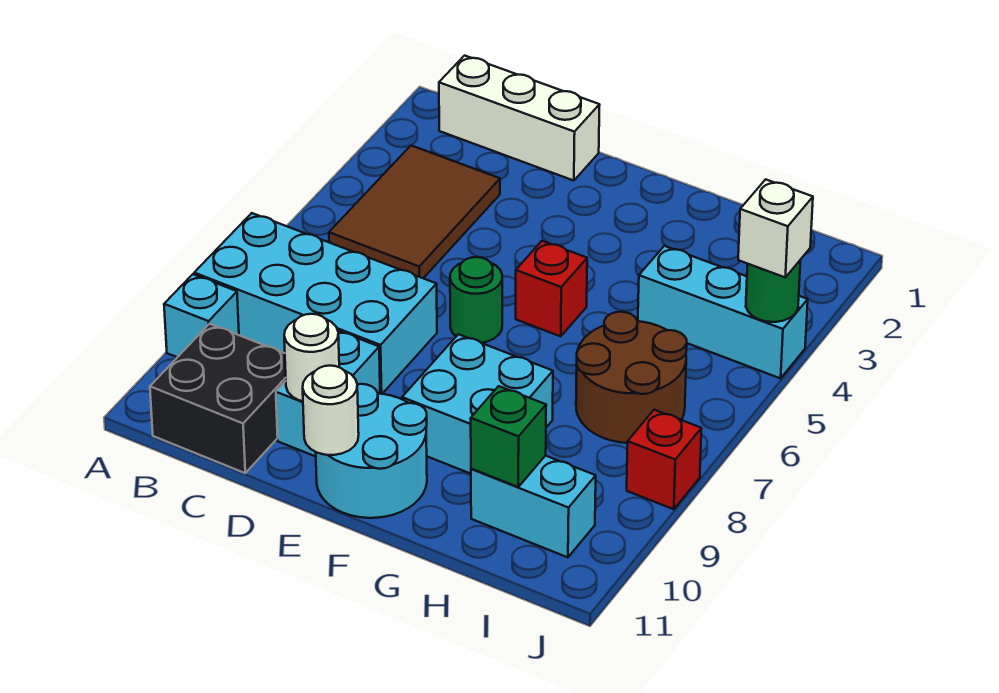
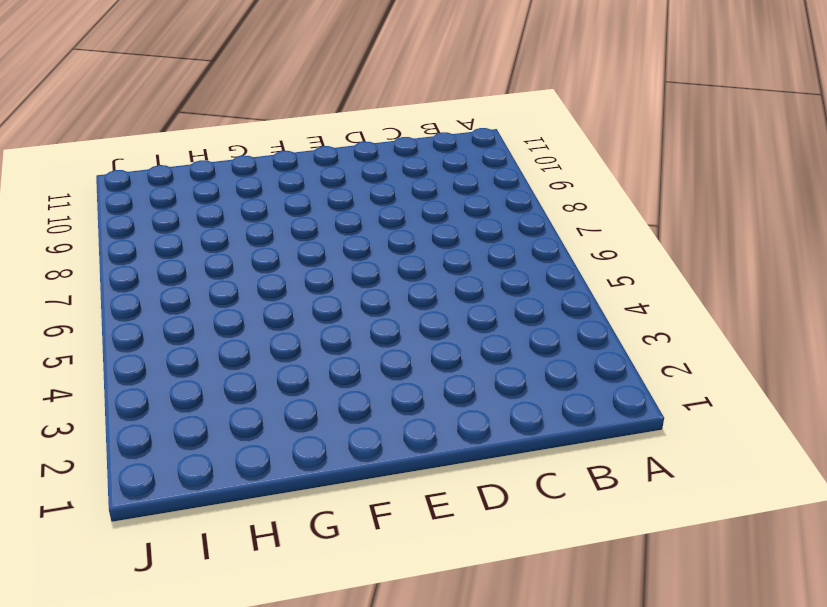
none -> cyan brick A7:D8 level 1
none -> cyan brick A9 level 1
none -> white brick B1:D1 level 1

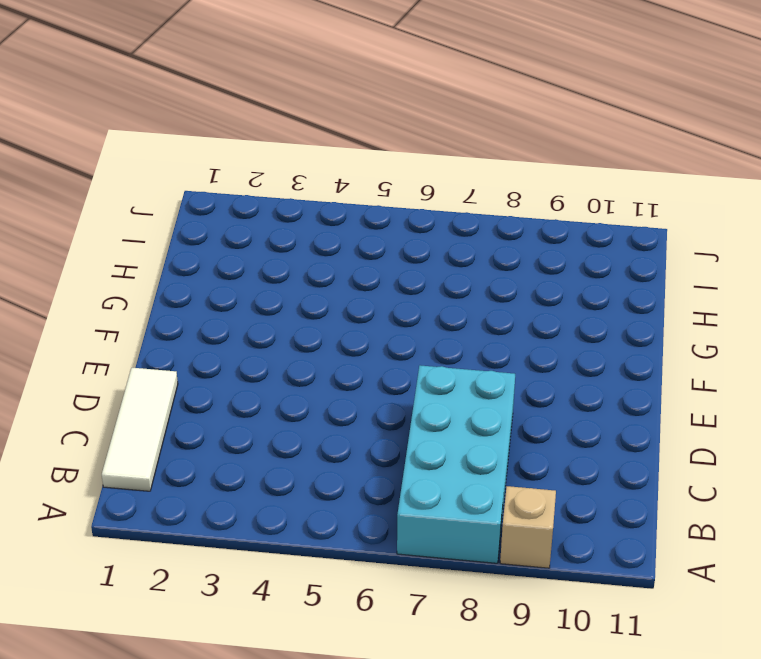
tan brick A9 level 1 -> cyan brick A9 level 1
white tile B1:D1 level 1 -> white brick B1:D1 level 1
none -> brown tile B3:C5 level 1
none -> black brick B10:C11 level 1
none -> cyan brick D9:D10 level 1

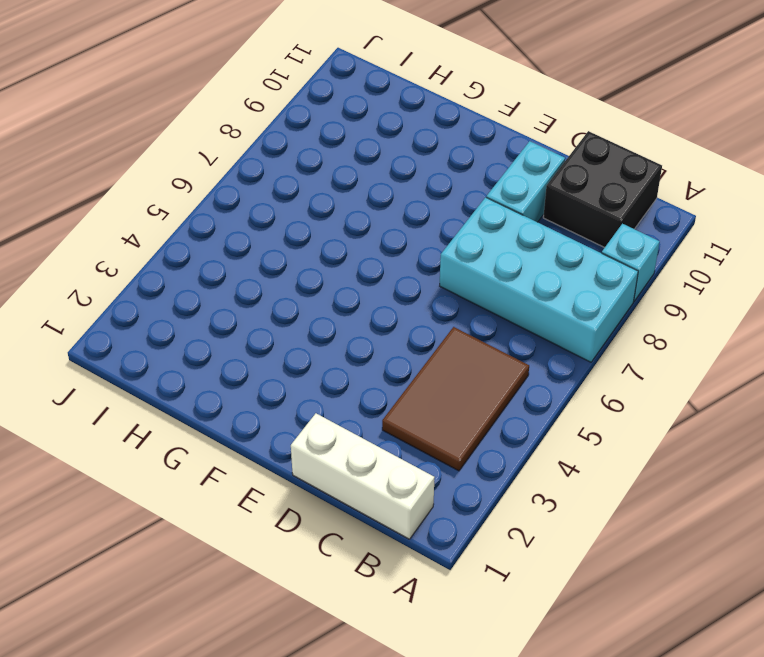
none -> green round brick E6 level 1
none -> cyan round brick E10:F11 level 1
none -> red brick F5 level 1

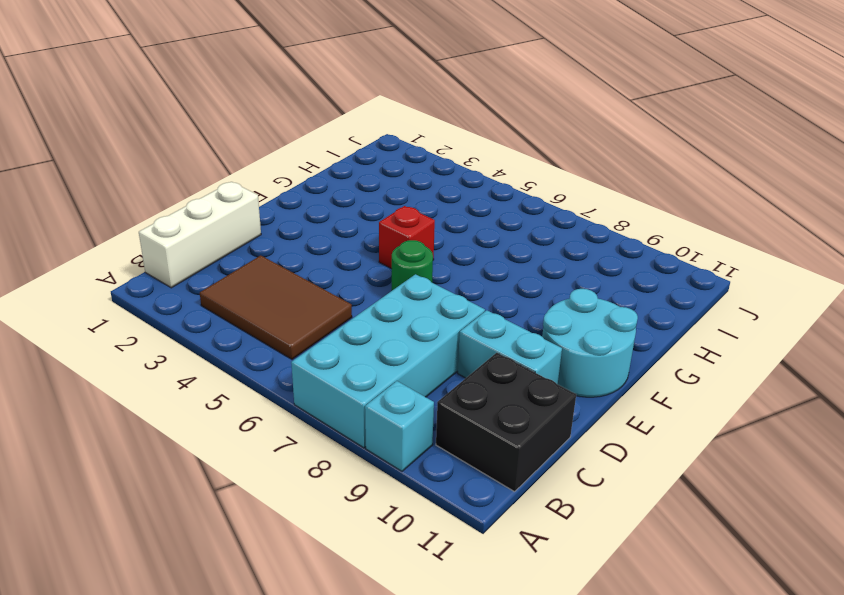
none -> cyan brick F8:G9 level 1
none -> cyan brick H4:J4 level 1
none -> brown round brick H6:I7 level 1

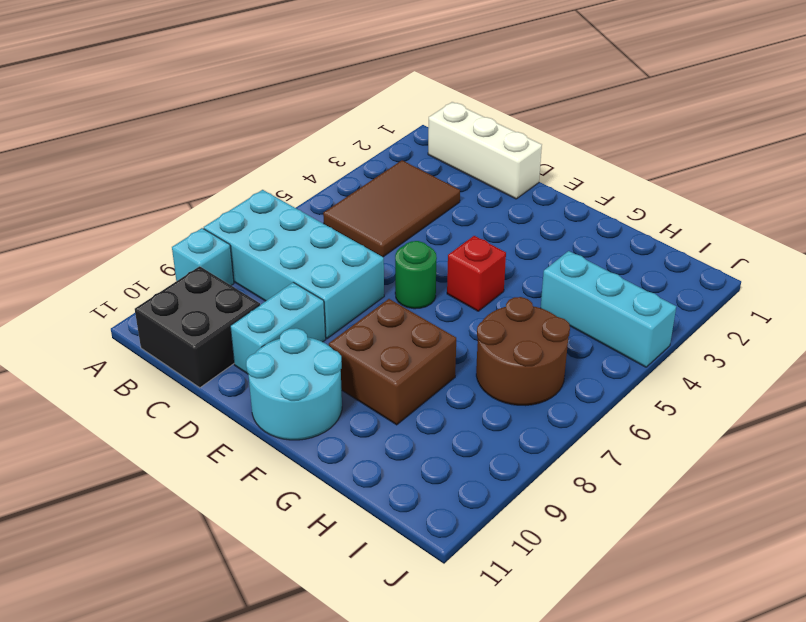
brown brick F8:G9 level 1 -> cyan brick F8:G9 level 1
none -> cyan brick H10:I10 level 1
none -> red brick J8 level 1
none -> white round brick D10 level 2

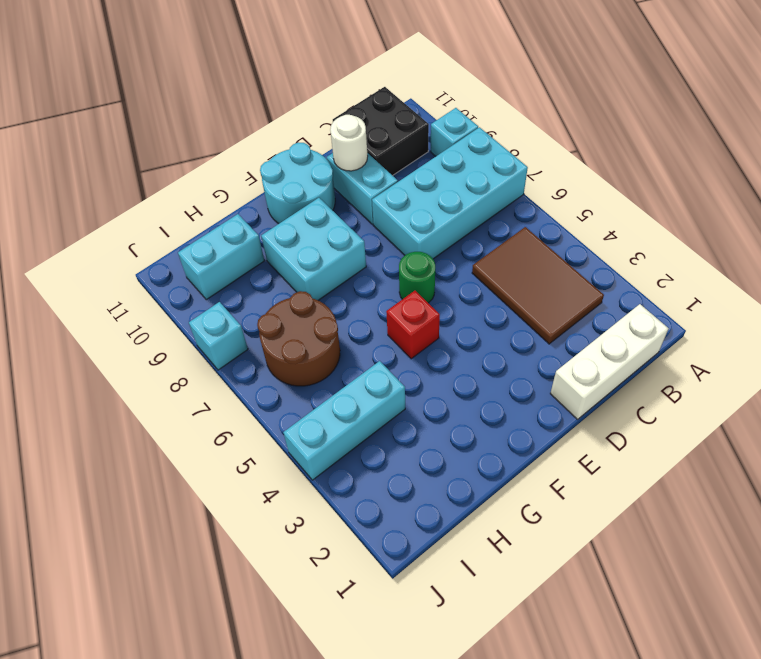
cyan brick J8 level 1 -> red brick J8 level 1
none -> white round brick E11 level 2
none -> green brick H10 level 2
none -> green round brick J4 level 2

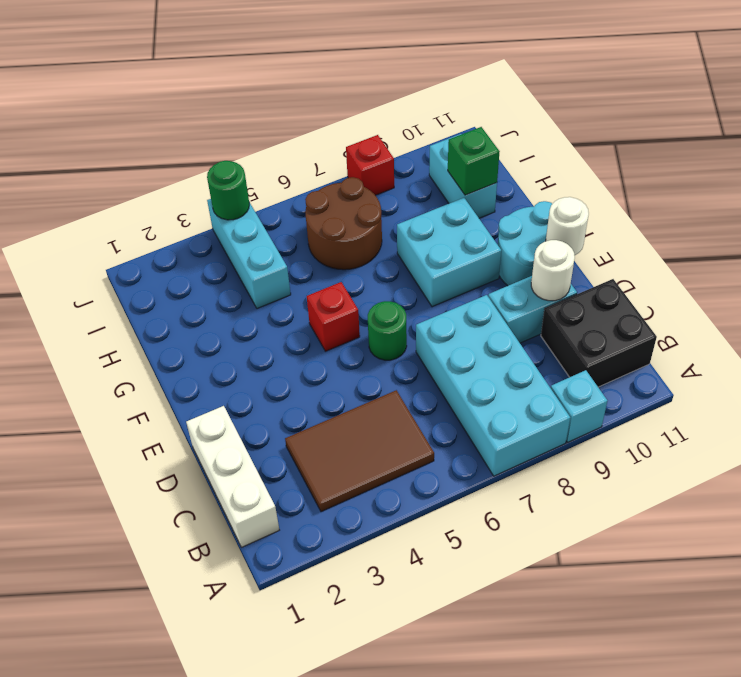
none -> white brick J4 level 3

